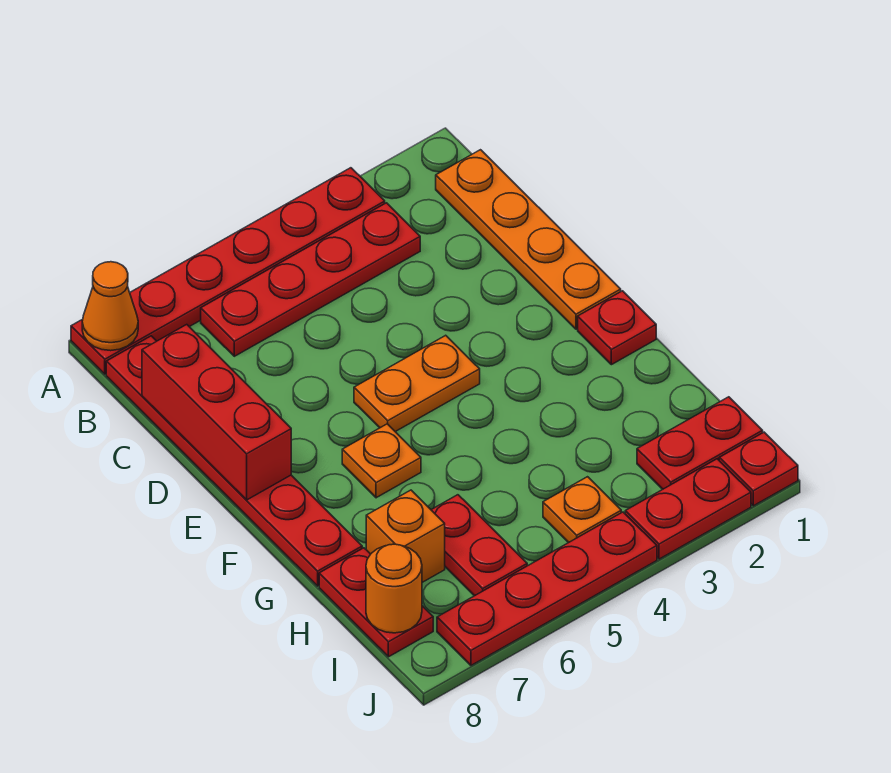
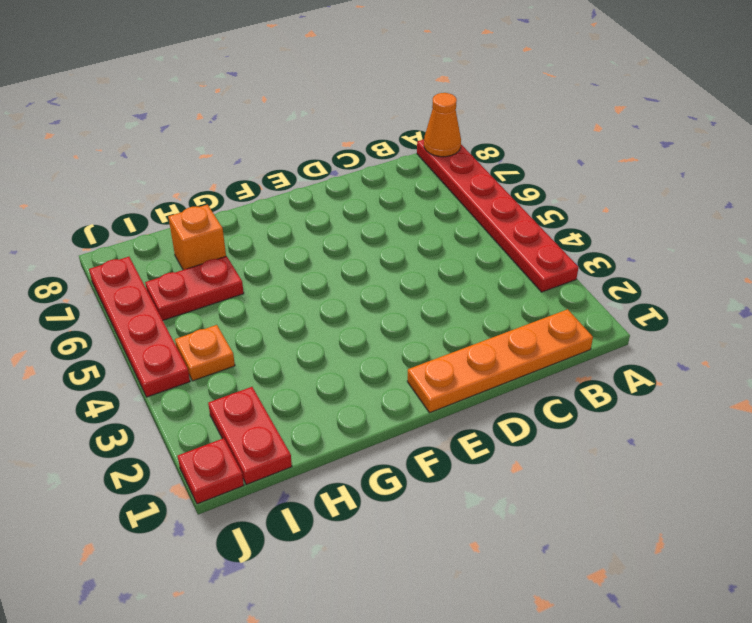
none -> red plate B3:B6 level 1
none -> red plate B8:G8 level 1
none -> orange plate E4:E5 level 1

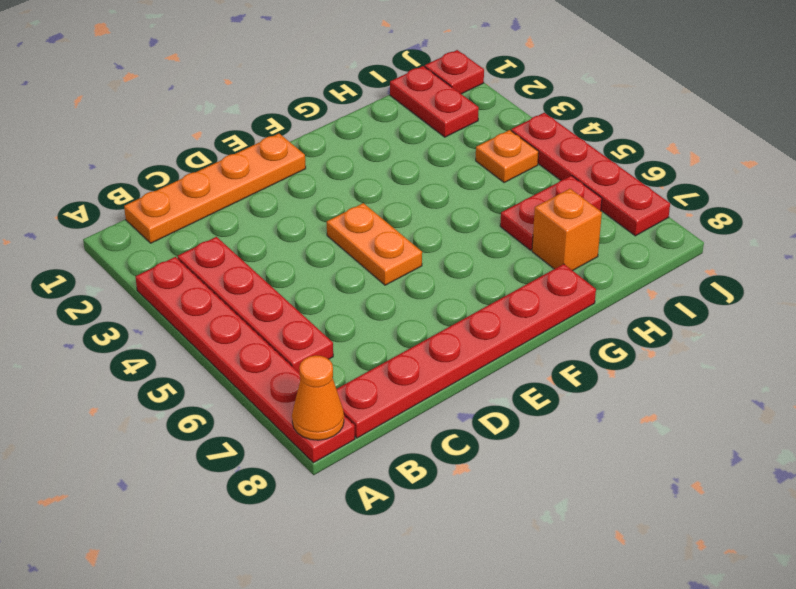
none -> red plate F1 level 1
none -> orange plate F6 level 1
none -> red plate H8:I8 level 1

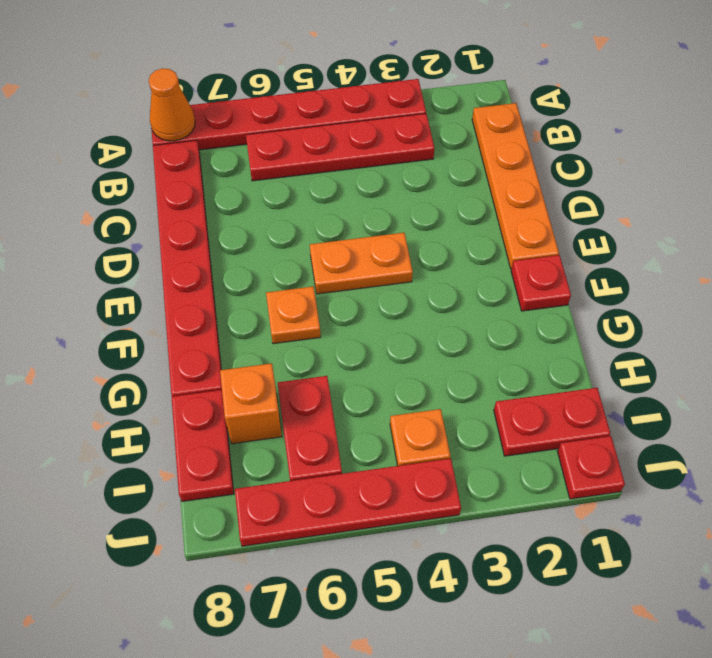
none -> red plate J2:J3 level 1
none -> red brick C8:E8 level 2
none -> orange round brick I8 level 2

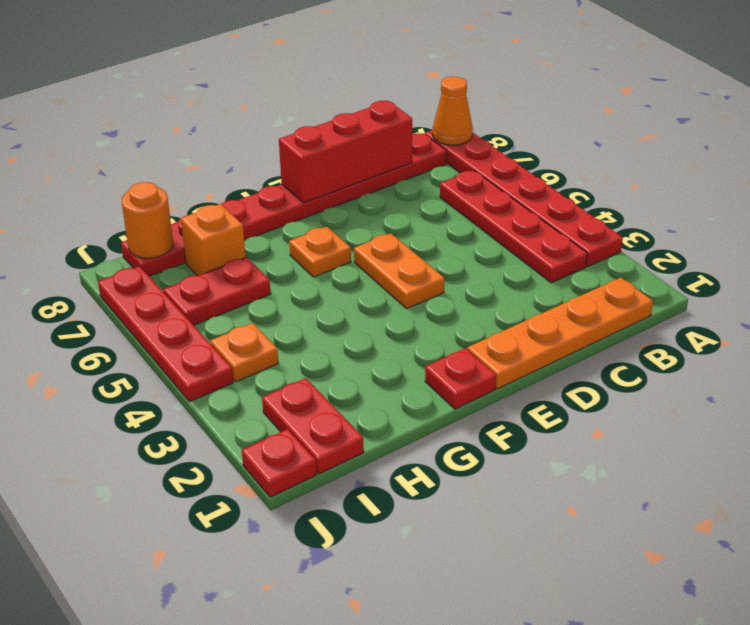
none -> red plate J2:J3 level 1

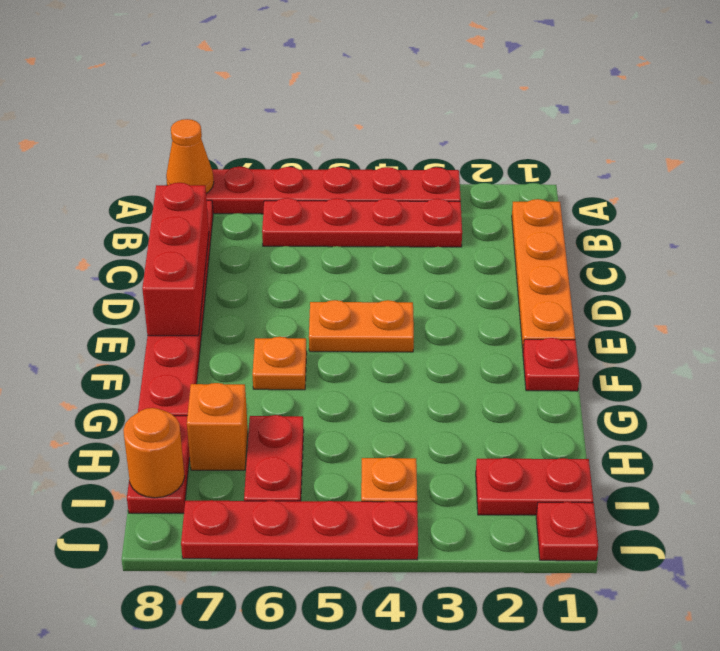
none -> red plate J2:J3 level 1

